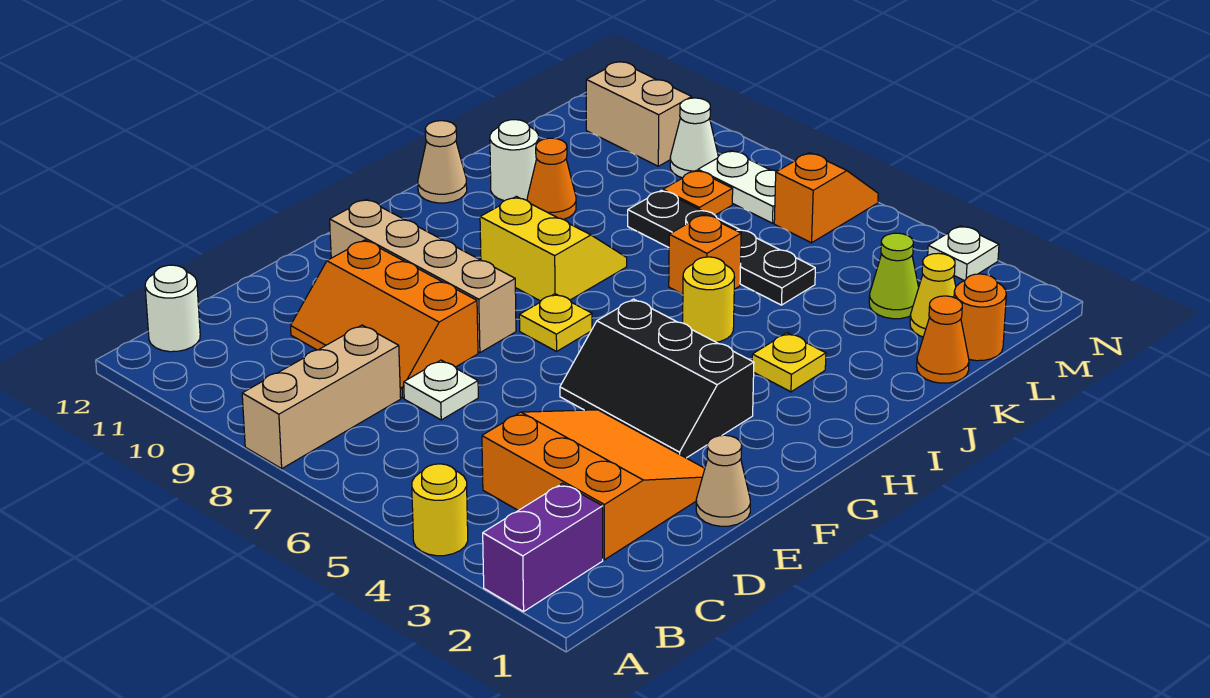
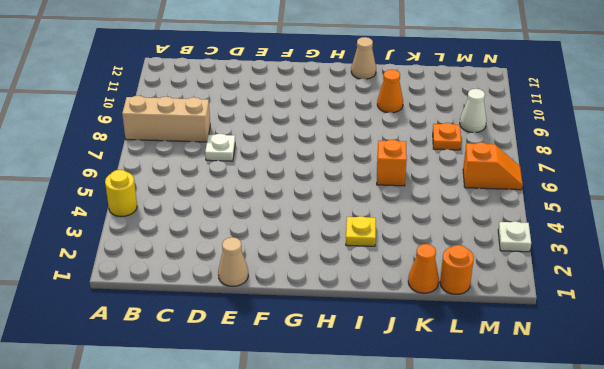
none -> purple brick A2:B2 level 1
none -> white round brick B12 level 1
none -> orange slope C2:E4 level 1 top C

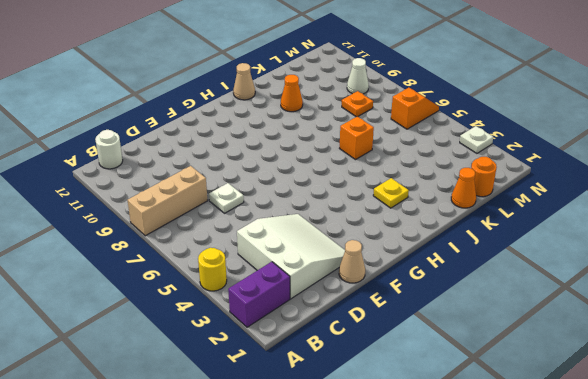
white slope C2:E4 level 1 top C -> orange slope C2:E4 level 1 top C
none -> orange slope D8:E10 level 1 top E
none -> black slope F3:G5 level 1 top G
none -> tan brick F8:F11 level 1

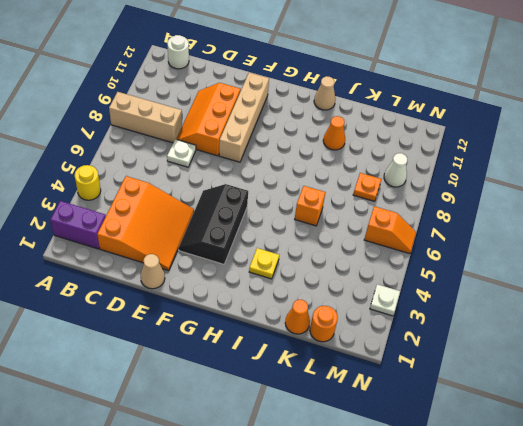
none -> yellow plate G7 level 1
none -> yellow slope H8:I9 level 1 top H
none -> yellow round brick I5 level 1

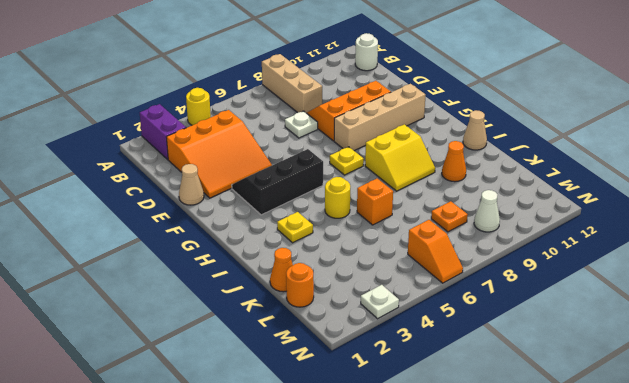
none -> white round brick J11 level 1
none -> black plate K5:K8 level 1
none -> yellow cone L2 level 1

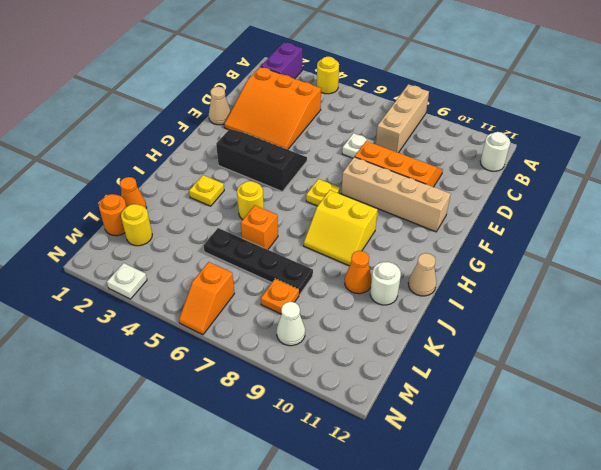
yellow round brick L2 level 1 -> yellow cone L2 level 1
none -> lime cone L3 level 1
none -> white plate M7:M8 level 1
none -> tan brick M10:M11 level 1

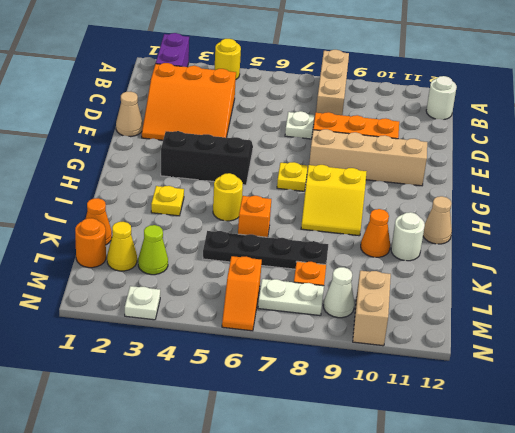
tan brick M10:N10 level 1 -> tan brick M10:M11 level 1

